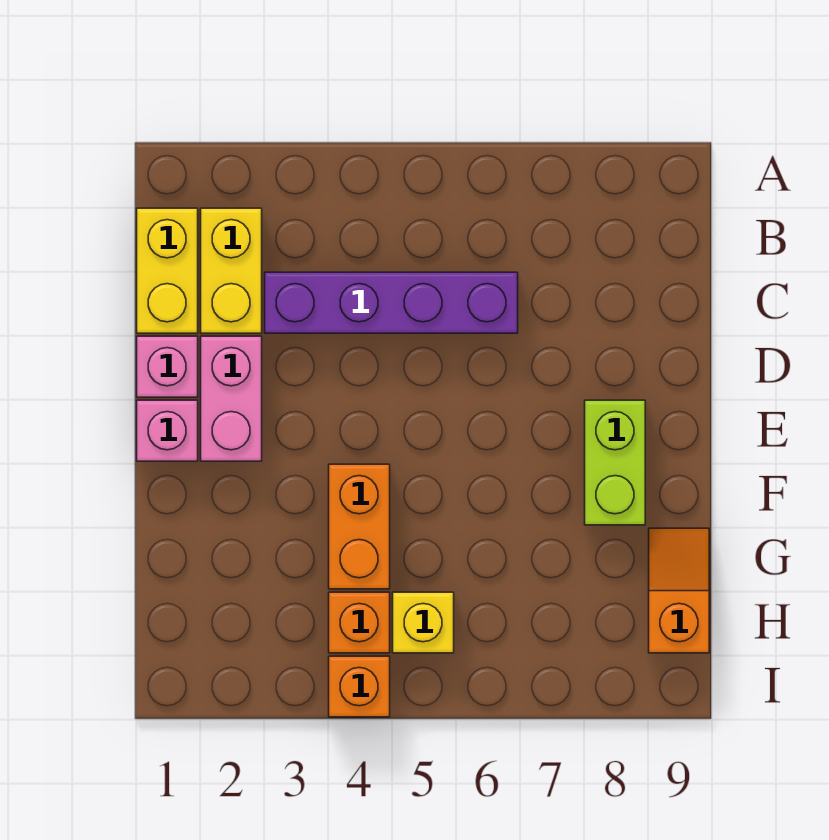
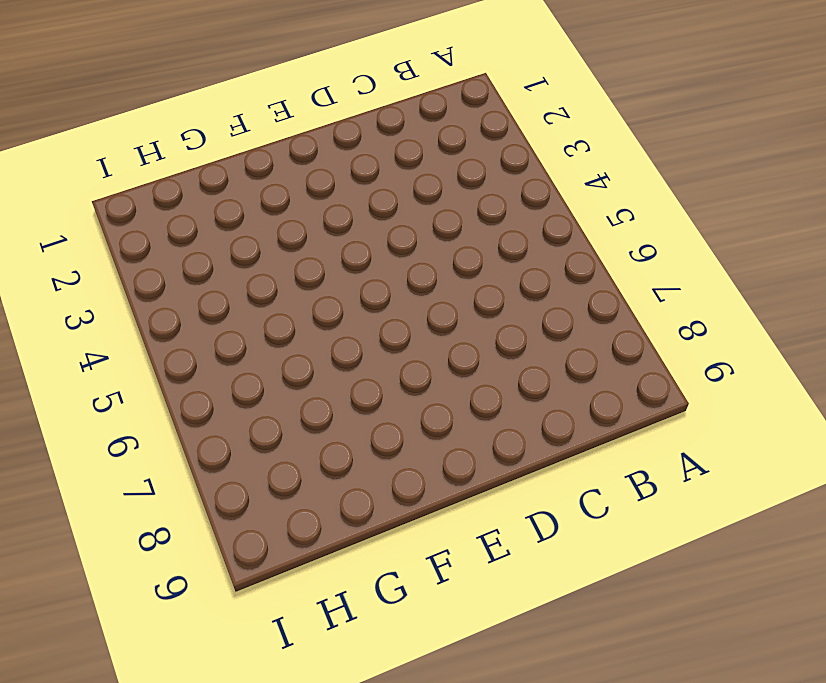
none -> yellow brick B1:C1 level 1
none -> yellow brick B2:C2 level 1
none -> purple brick C3:C6 level 1

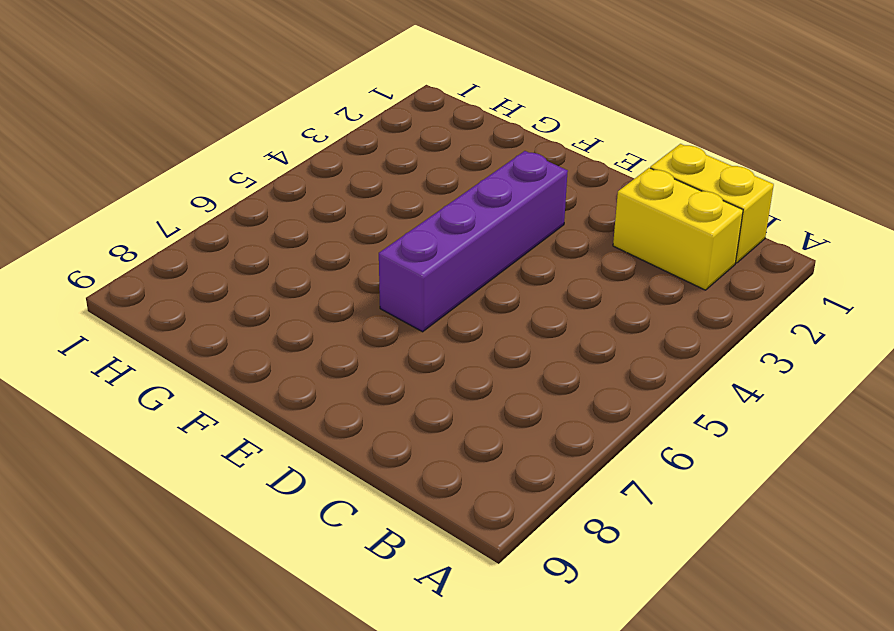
purple brick E3:E6 level 1 -> purple brick C3:C6 level 1
none -> pink brick D1 level 1
none -> pink brick D2:E2 level 1
none -> pink brick E1 level 1

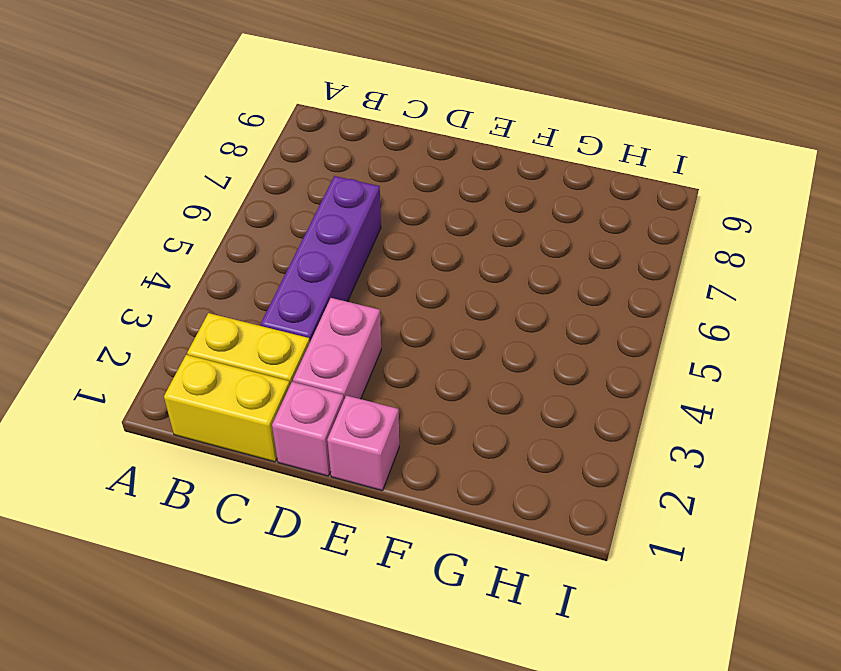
pink brick D2:D3 level 1 -> pink brick D2:E2 level 1
none -> lime brick E8:F8 level 1
none -> orange brick F4:G4 level 1
none -> orange slope G9:H9 level 1 top H

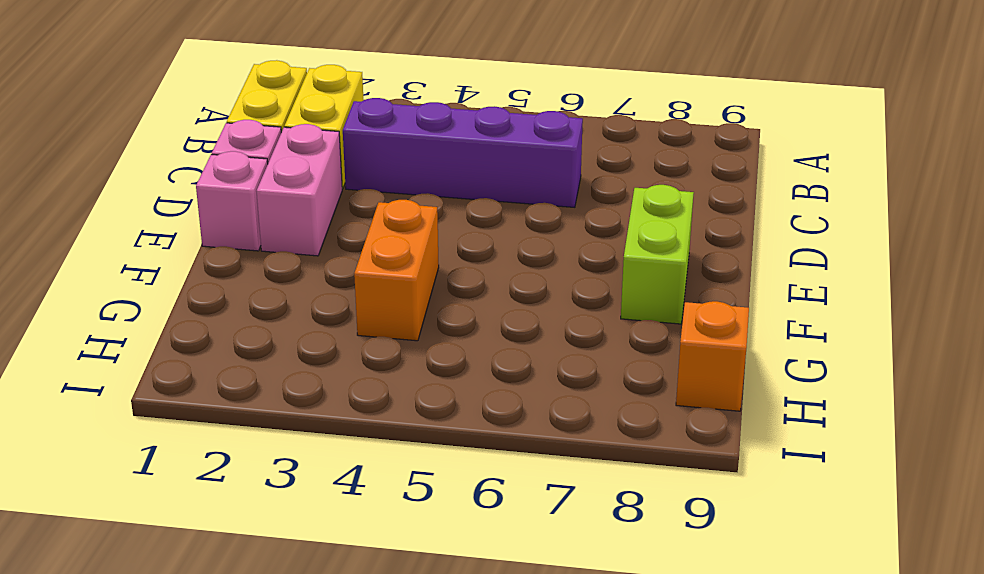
none -> orange brick H4 level 1
none -> yellow brick H5 level 1
none -> orange brick I4 level 1

